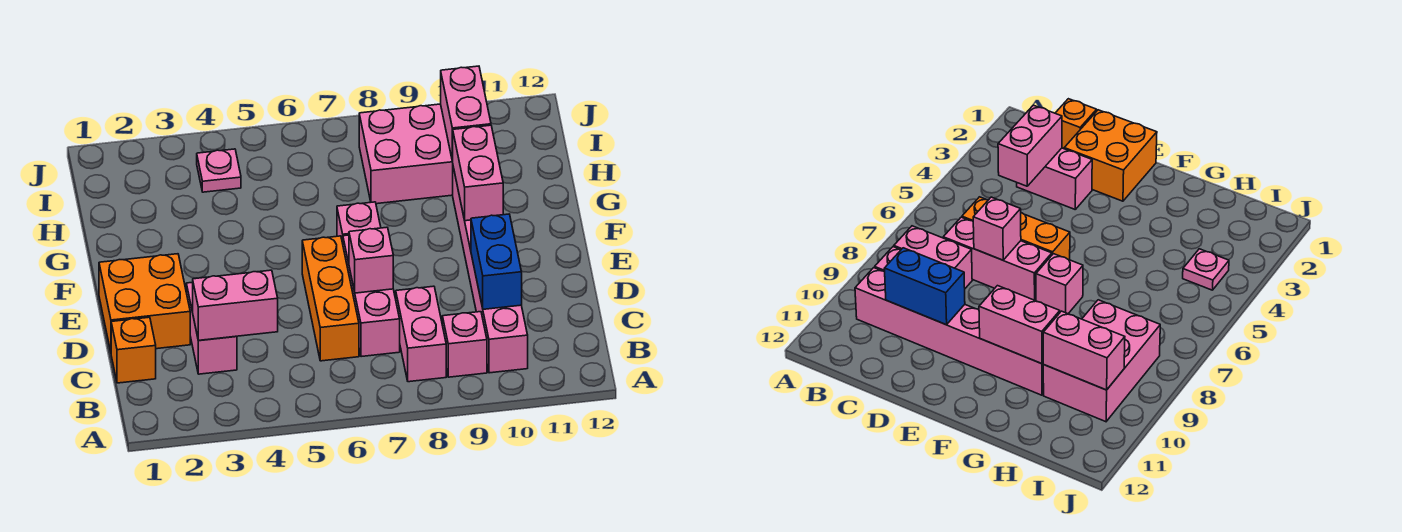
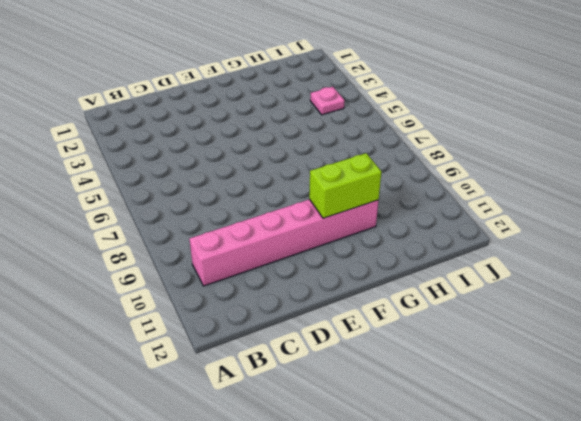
lime brick F10:G10 level 2 -> pink brick F10:G10 level 2
none -> pink brick B8:C8 level 1
none -> pink brick B9 level 1
none -> orange brick C1 level 1

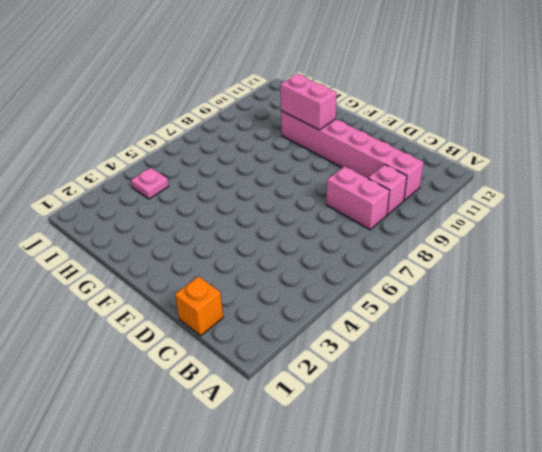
none -> pink brick C3:D3 level 1
none -> orange brick C6:E6 level 1
none -> pink brick C7:E7 level 1

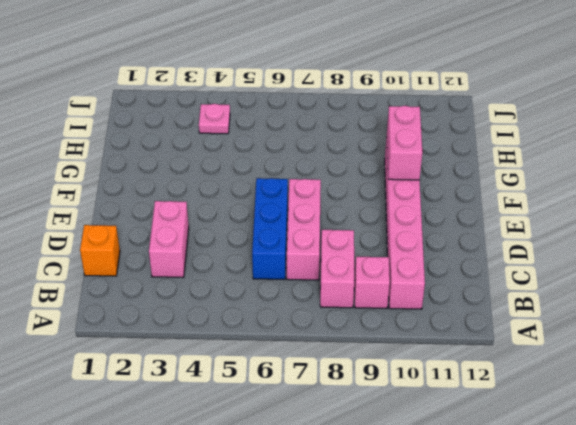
blue brick C6:E6 level 1 -> orange brick C6:E6 level 1
none -> orange brick D1:E2 level 1
none -> pink brick F7 level 1
none -> pink brick H8:I10 level 1

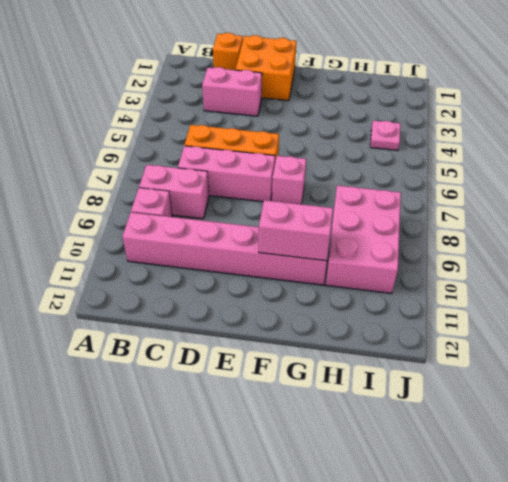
none -> pink brick C3:C4 level 2
none -> blue brick C10:D10 level 2
none -> pink brick D7 level 2

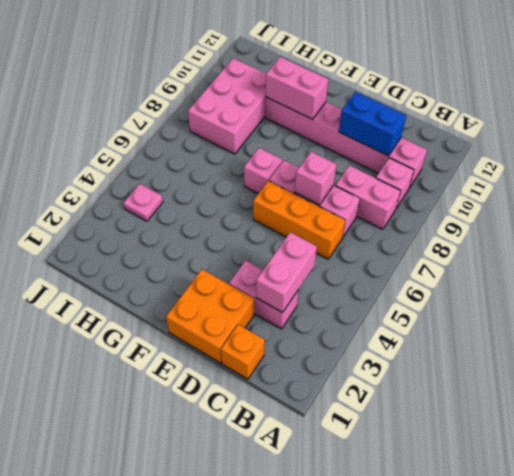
none -> pink brick H10:I10 level 2

